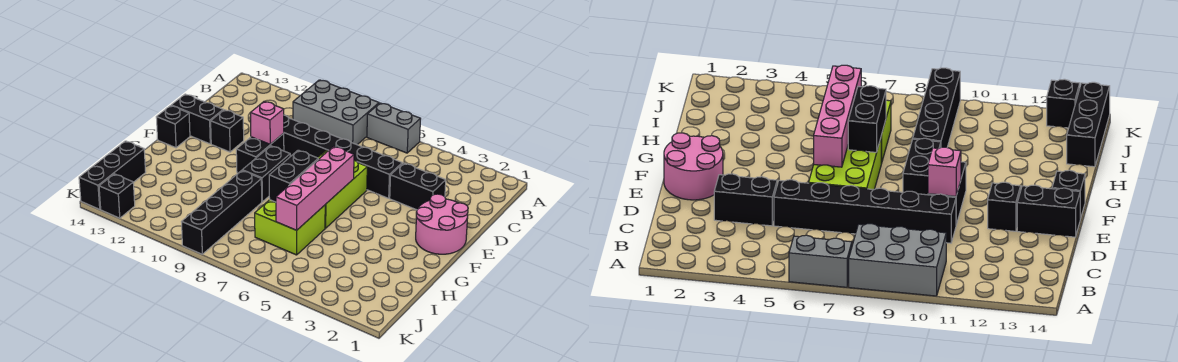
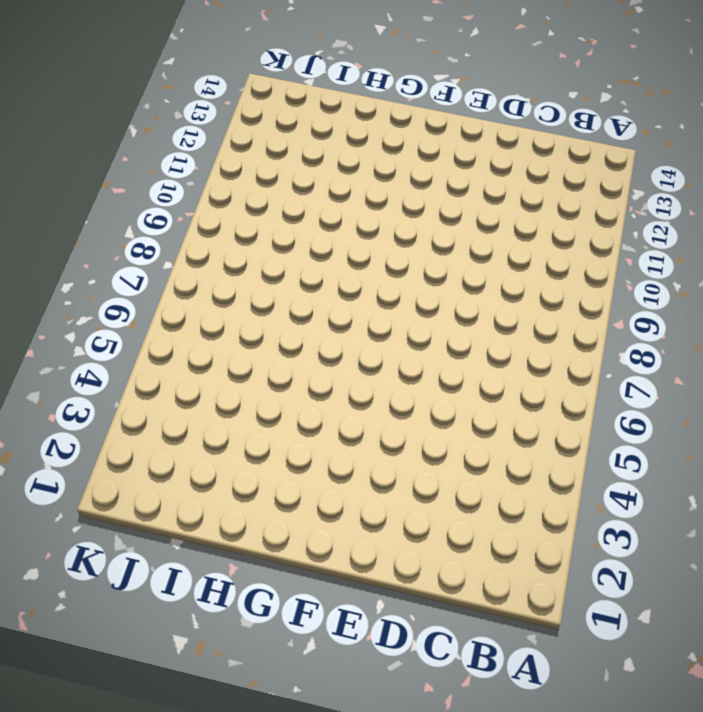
none -> grey brick A6:A7 level 1
none -> grey brick A8:B10 level 1
none -> black brick D3:D4 level 1

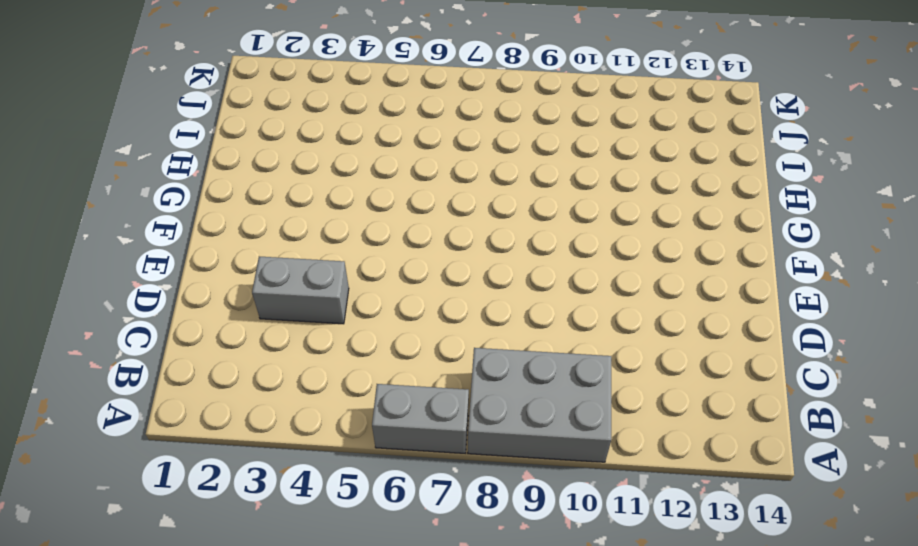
grey brick D3:D4 level 1 -> black brick D3:D4 level 1
none -> black brick D5:D10 level 1
none -> pink round brick E1:F2 level 1
none -> lime brick E6:G7 level 1

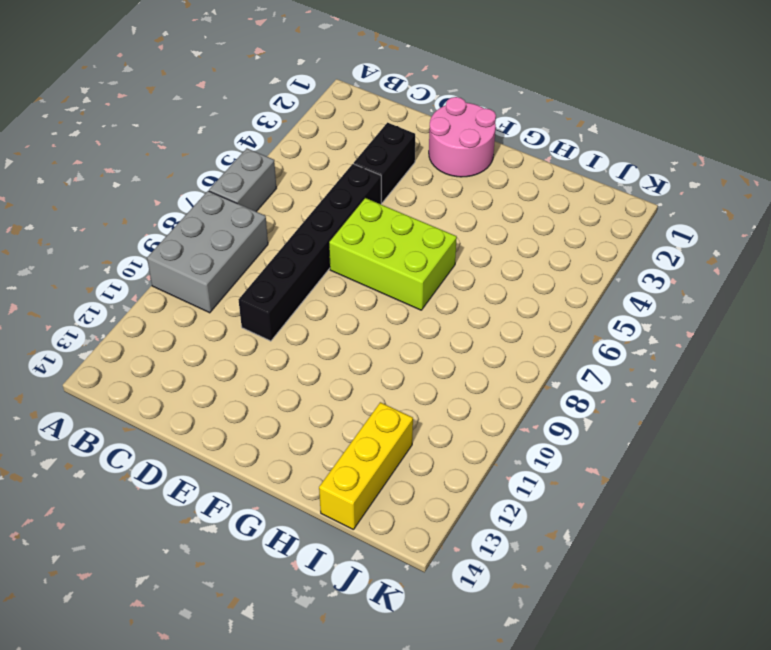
yellow brick I12:I14 level 1 -> black brick I14:K14 level 1
none -> black brick E10:F10 level 1
none -> black brick E12 level 1
none -> black brick E13:E14 level 1

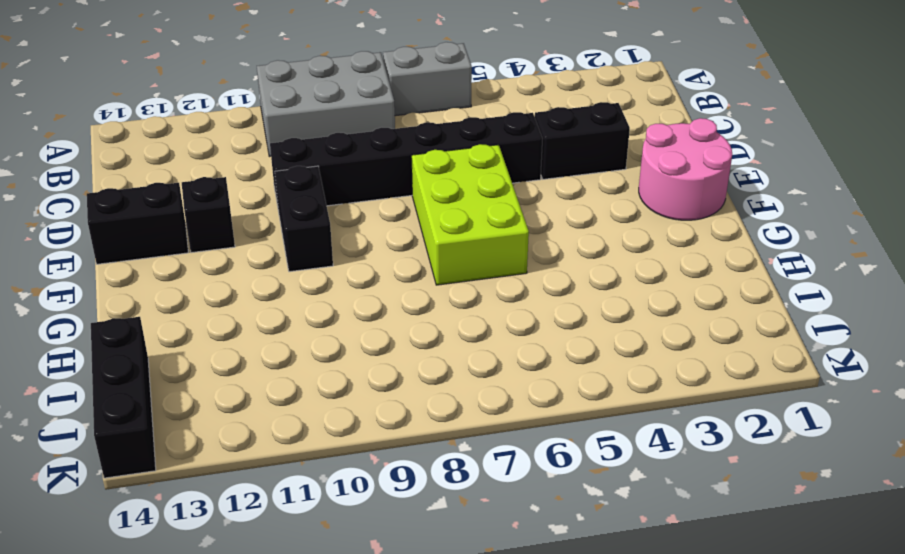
none -> black brick F9:G9 level 1
none -> black brick F14 level 1
none -> lime brick H6:I7 level 1

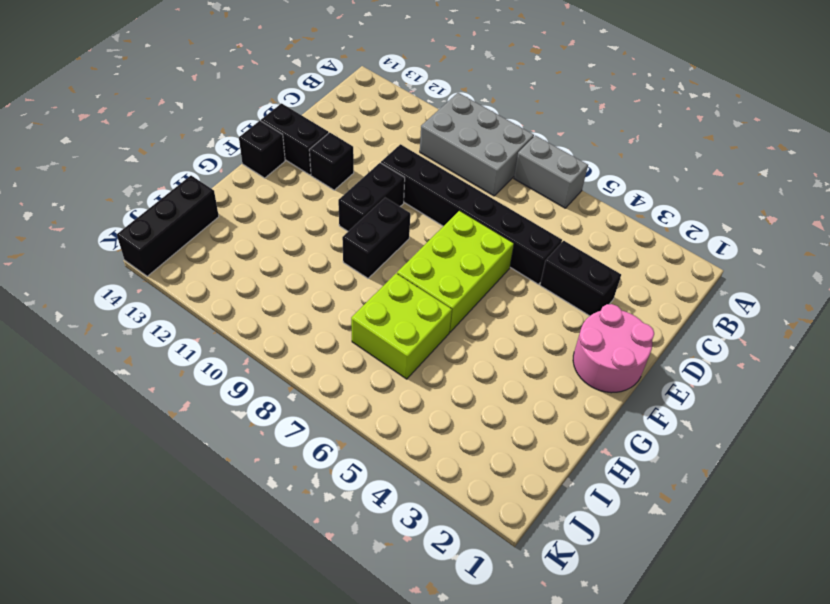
none -> black brick H9:K9 level 1
none -> black brick K13 level 1
none -> pink brick E10 level 2

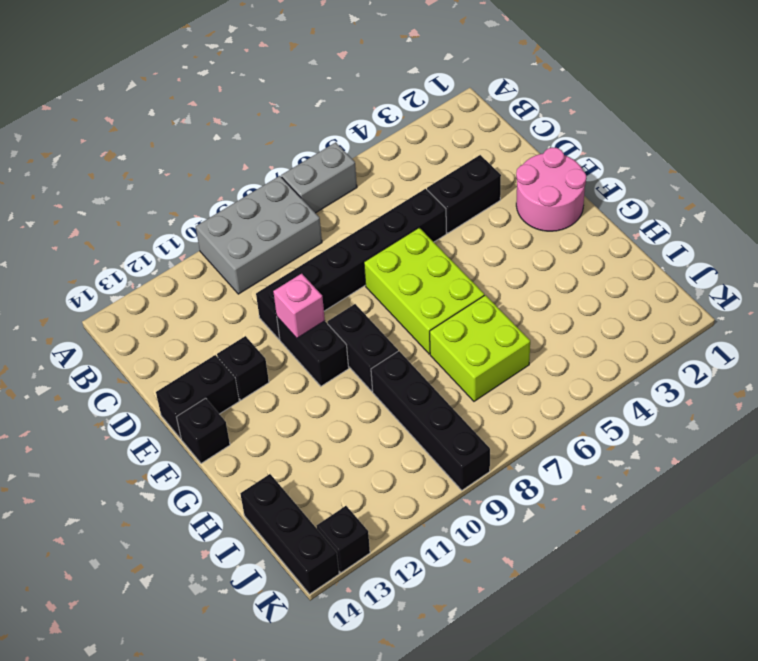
none -> pink brick F6:I6 level 2
none -> black brick G7:H7 level 2

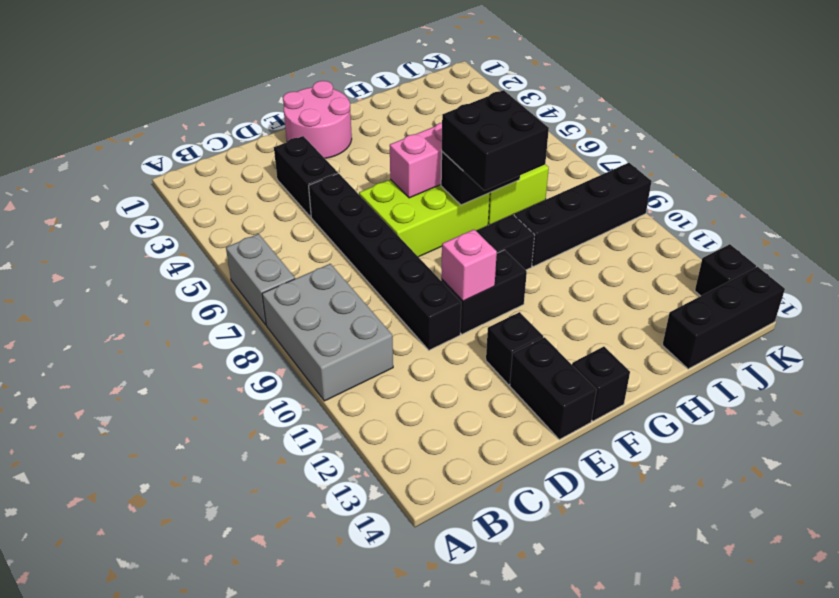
black brick G7:H8 level 3 -> none

